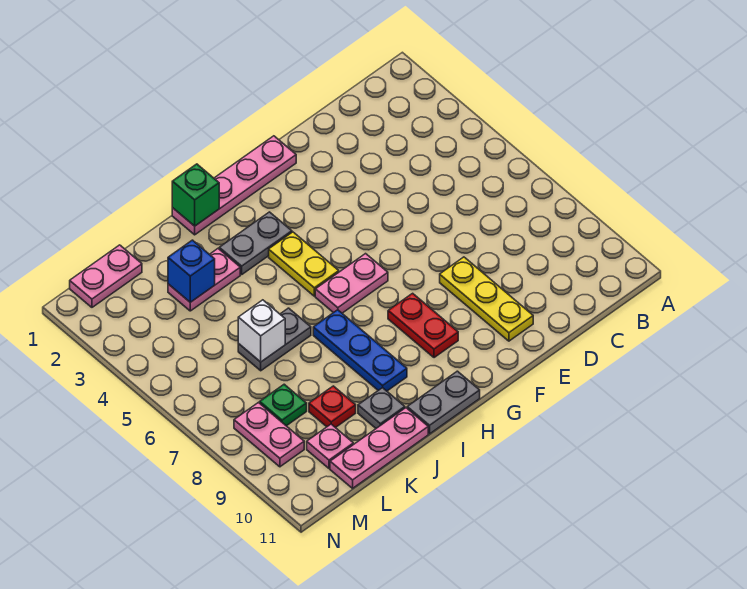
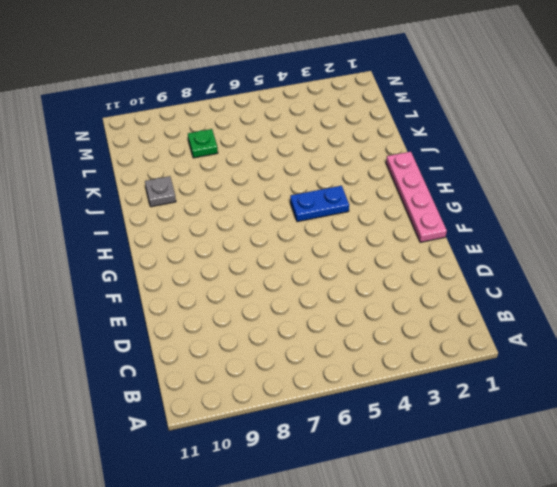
blue plate H4:H5 level 1 -> yellow plate H4:H5 level 1
none -> yellow plate E8:E10 level 1
none -> pink plate G6:H6 level 1
none -> red plate G8:G9 level 1

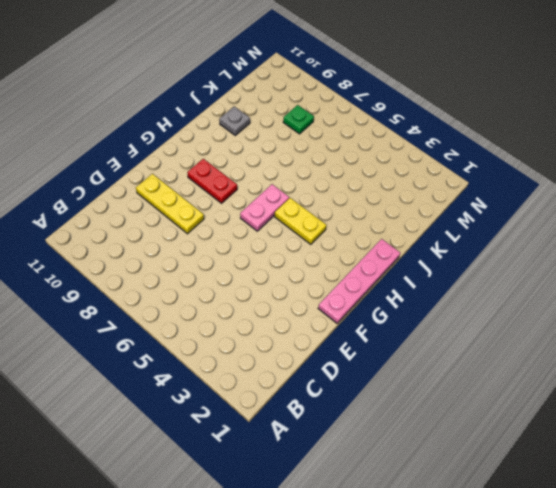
none -> grey plate H3:I3 level 1
none -> grey plate H11:I11 level 1
none -> blue plate I7:I9 level 1

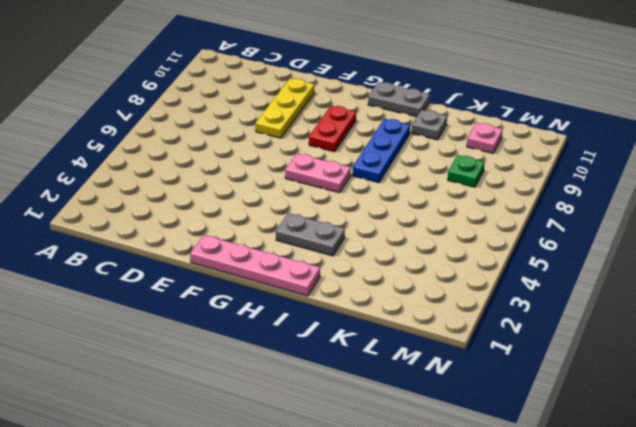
none -> yellow plate H4:H5 level 1
none -> pink plate J3:K3 level 1
none -> grey plate J6:K6 level 1

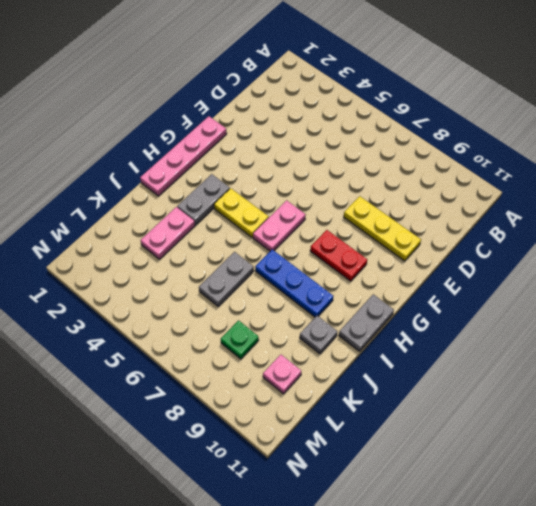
none -> pink plate J11:L11 level 1
none -> red plate K9 level 1
none -> pink plate L1:M1 level 1

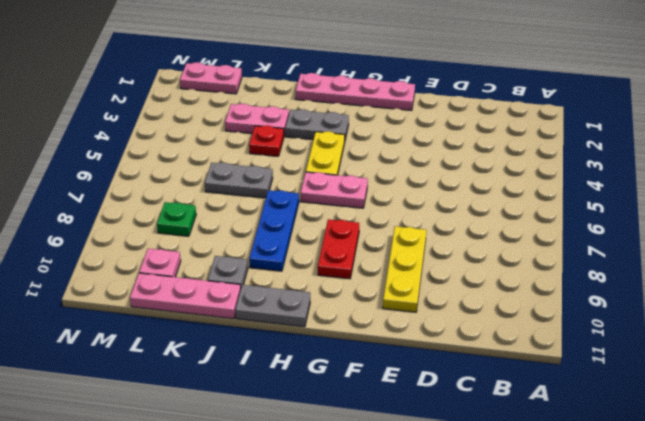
red plate J4 level 1 -> red plate K9 level 1
none -> pink plate M8:M9 level 1
none -> green brick I1 level 2
none -> blue brick K3 level 2

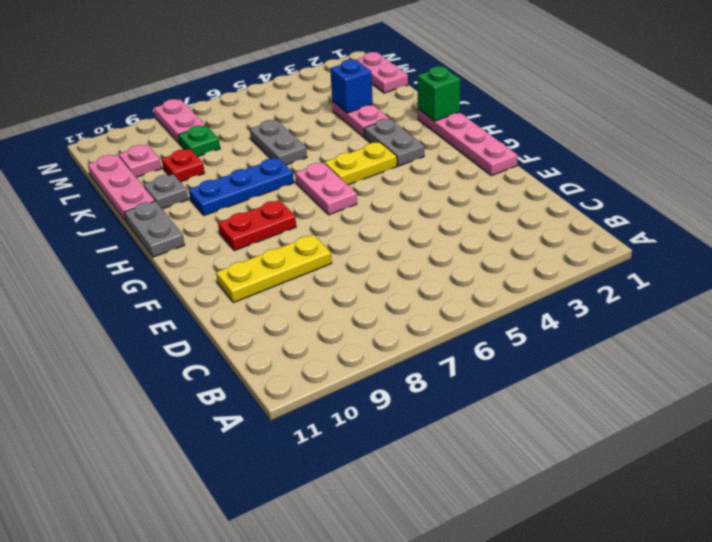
pink plate M8:N8 level 1 -> pink plate M8:M9 level 1
none -> white brick K6 level 2

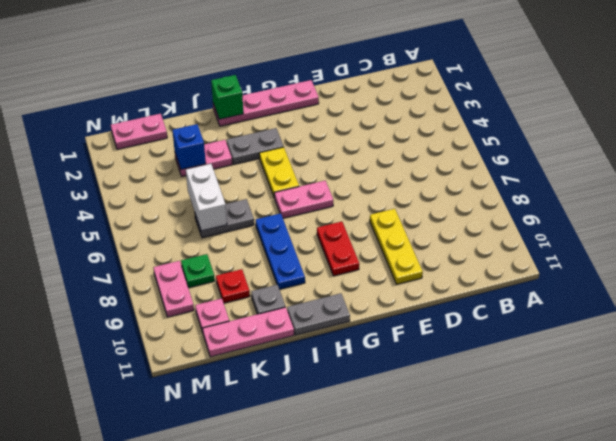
white brick K5:K6 level 2 -> white brick K6 level 2

